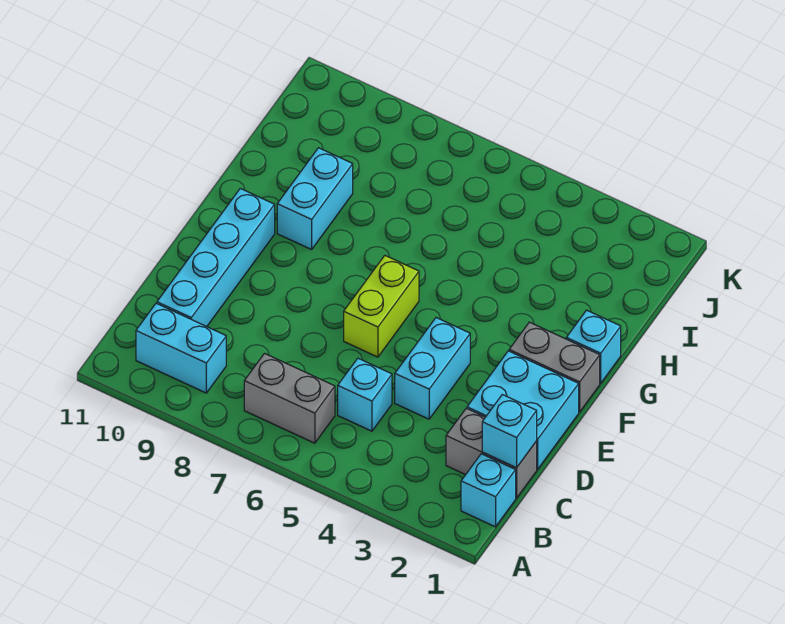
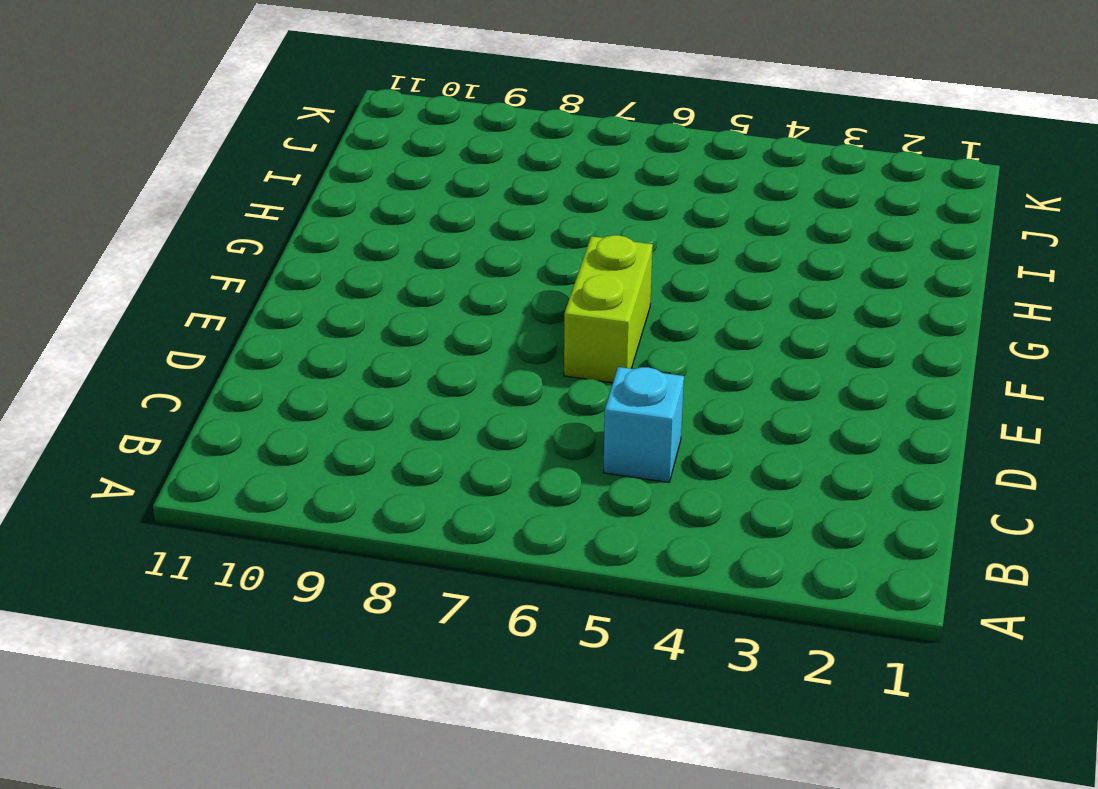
none -> cyan brick B1 level 1
none -> grey brick B6:B7 level 1
none -> cyan brick B9:B10 level 1

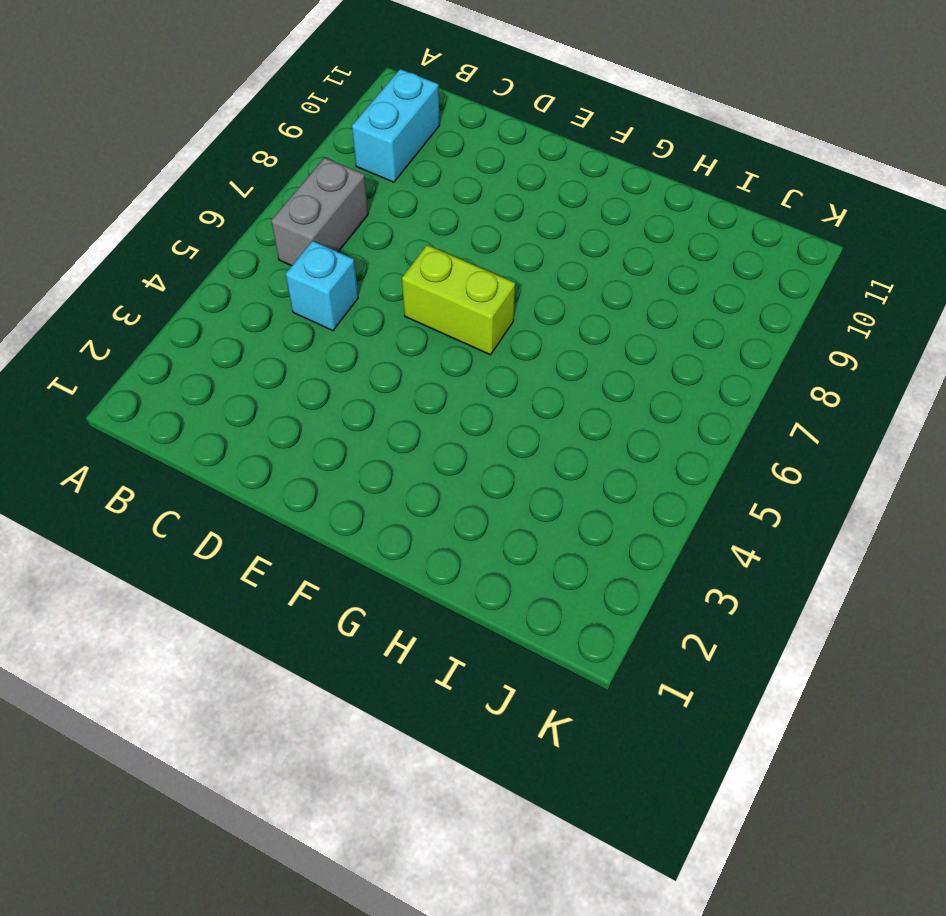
none -> cyan brick B1 level 1
none -> grey brick C1:C2 level 1
none -> cyan brick C10:F10 level 1

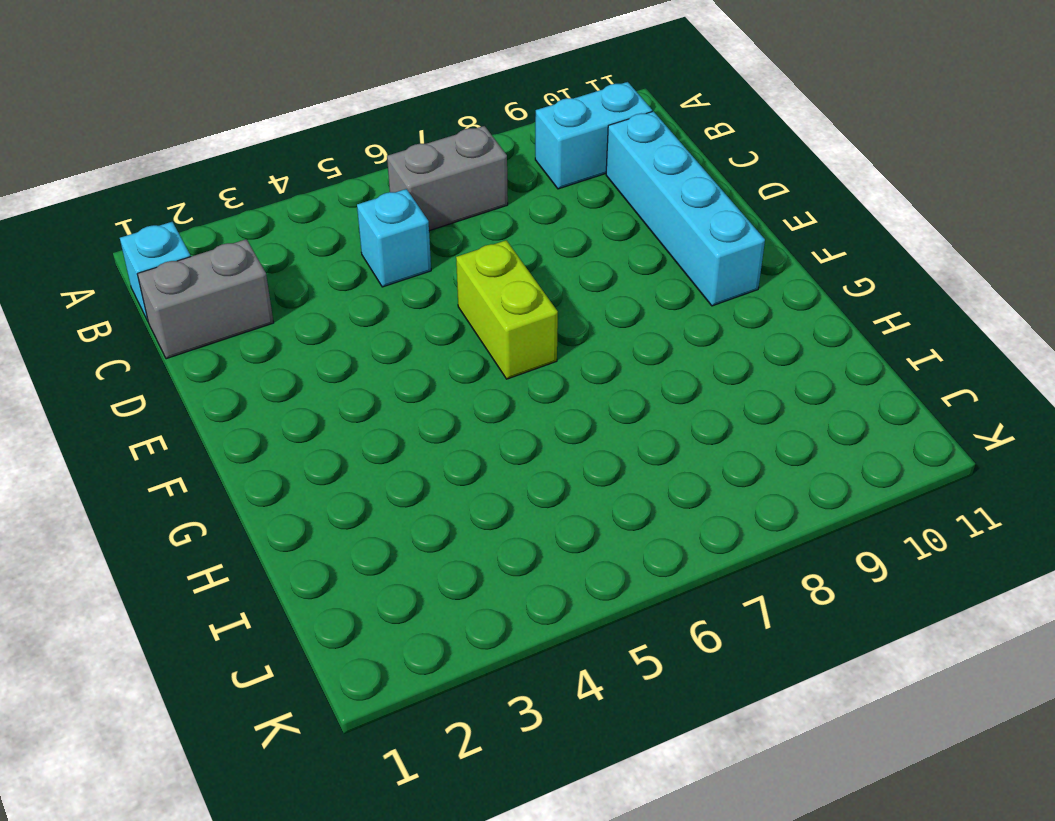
none -> cyan brick D1:E2 level 1
none -> cyan brick D4:E4 level 1
none -> grey brick F1:F2 level 1

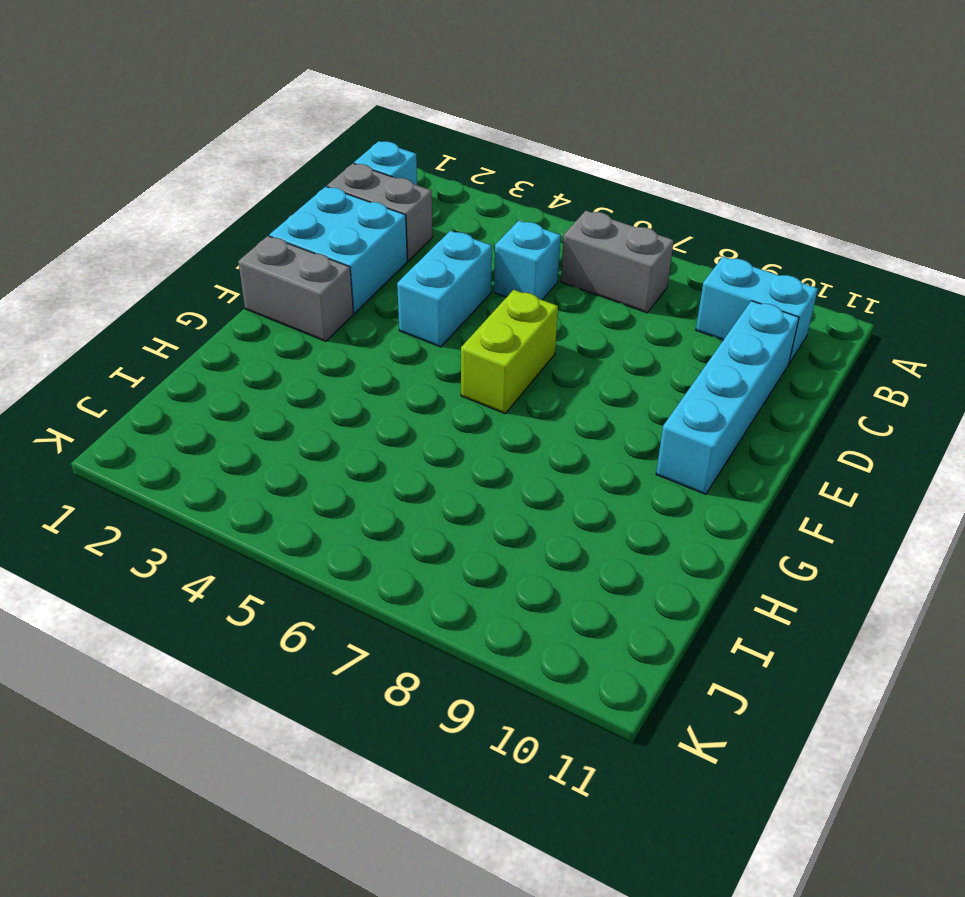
none -> cyan brick G1 level 1
none -> cyan brick G9:H9 level 1
none -> cyan brick C1 level 2

